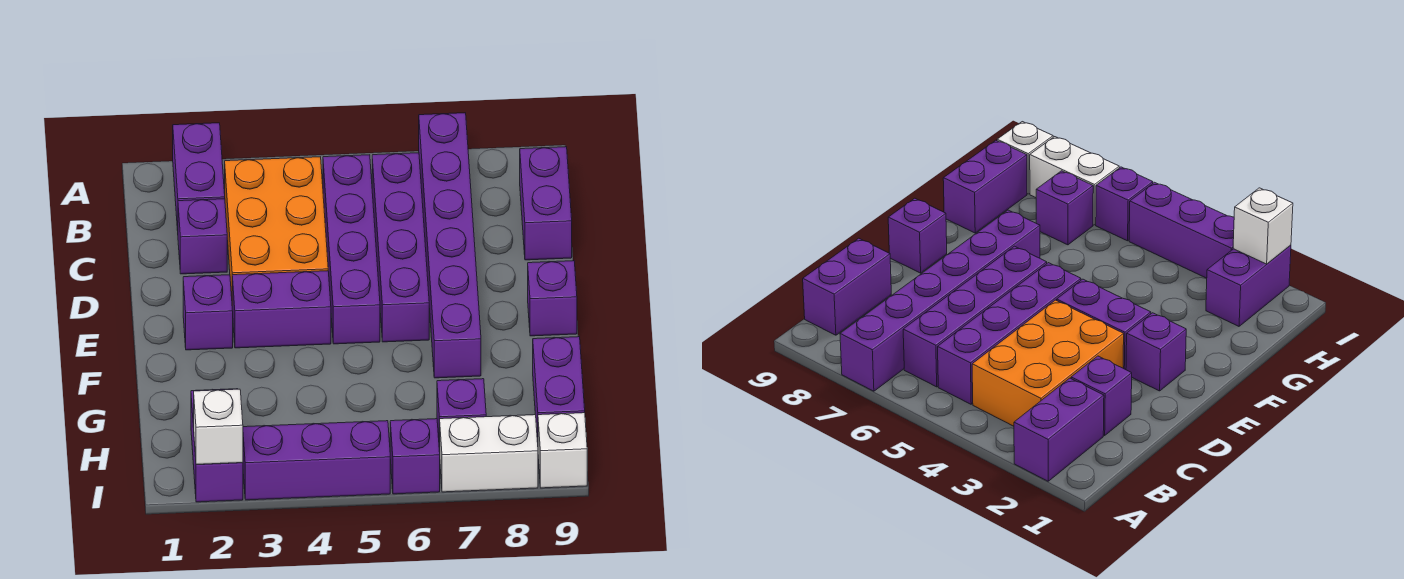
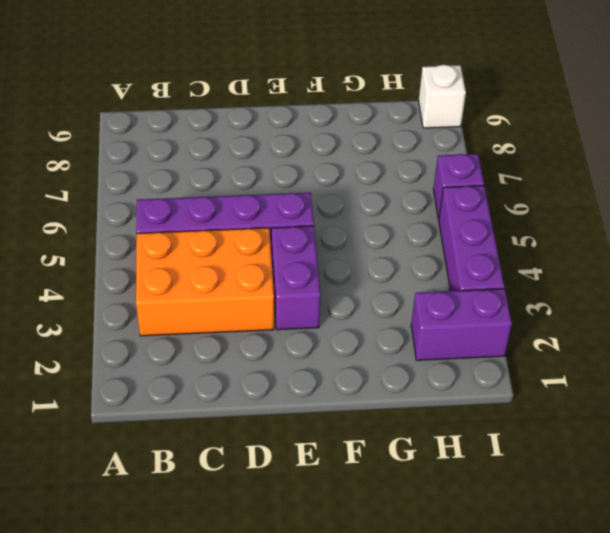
none -> purple brick A2:B2 level 1
none -> purple brick A7:F7 level 1
none -> purple brick B6:E6 level 1

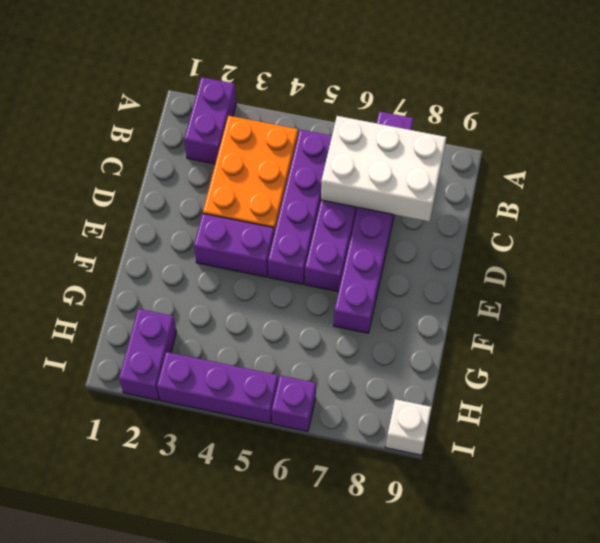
white brick B6:C8 level 2 -> none
none -> purple brick B9:C9 level 1
none -> purple brick C2 level 1
none -> purple brick E2 level 1

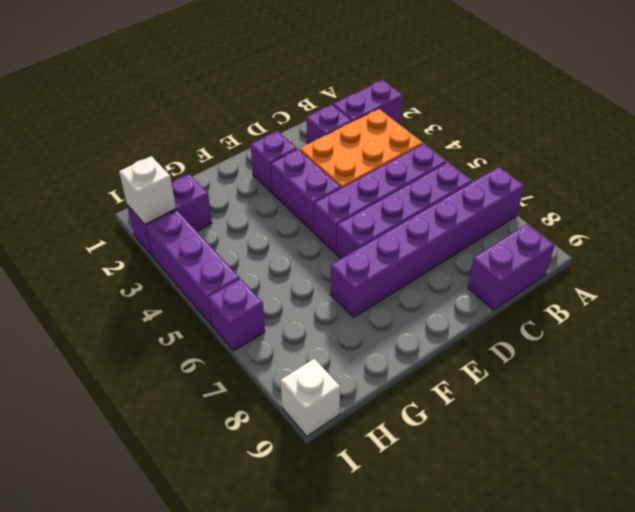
none -> purple brick E9 level 1
none -> purple brick G9:H9 level 1
none -> purple brick H7 level 1

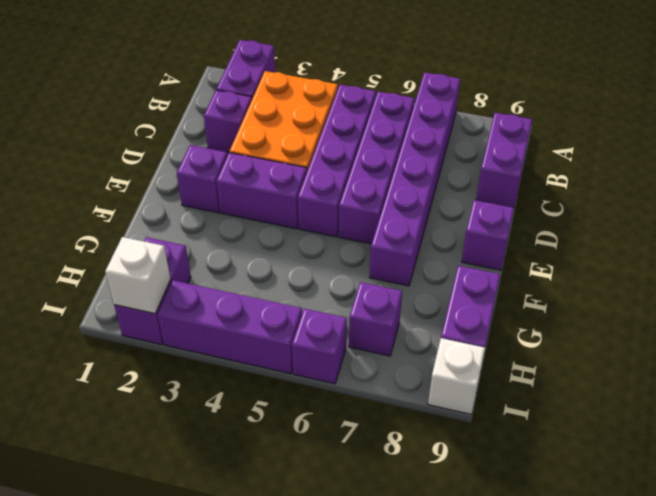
none -> white brick I7:I8 level 1

